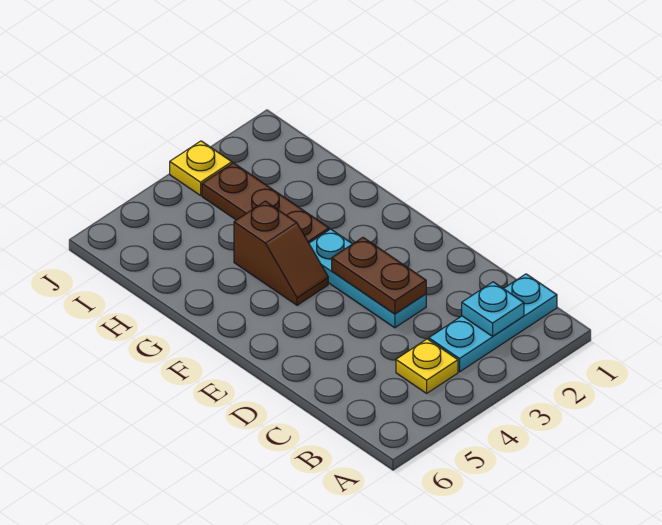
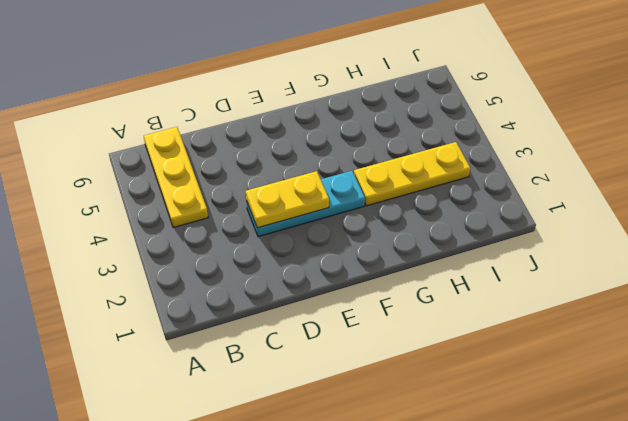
yellow plate B4:B6 level 1 -> yellow plate B4 level 1
yellow plate D3:E3 level 2 -> brown plate D3:E3 level 2
yellow plate G3:I3 level 1 -> brown plate G3:I3 level 1
none -> cyan plate B1:B3 level 1
none -> brown slope F4:G4 level 1 top G

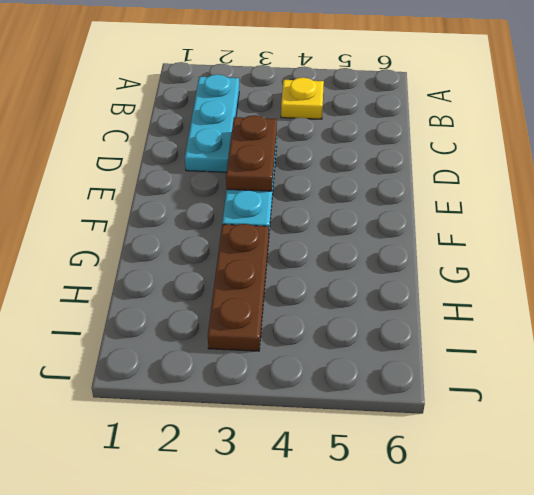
cyan plate B2:D2 level 1 -> cyan plate B1:B3 level 1
none -> brown slope F4:G4 level 1 top G
none -> yellow plate J3 level 1

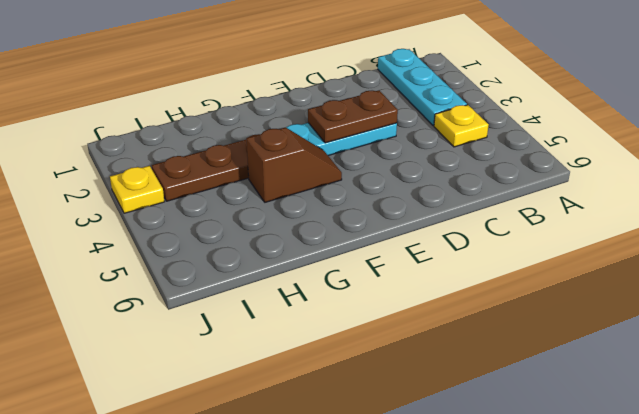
none -> cyan plate B2 level 2

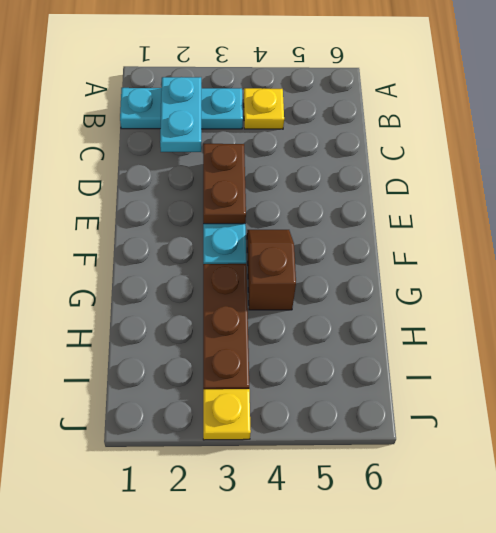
cyan plate B2:C2 level 2 -> cyan plate B2 level 2

